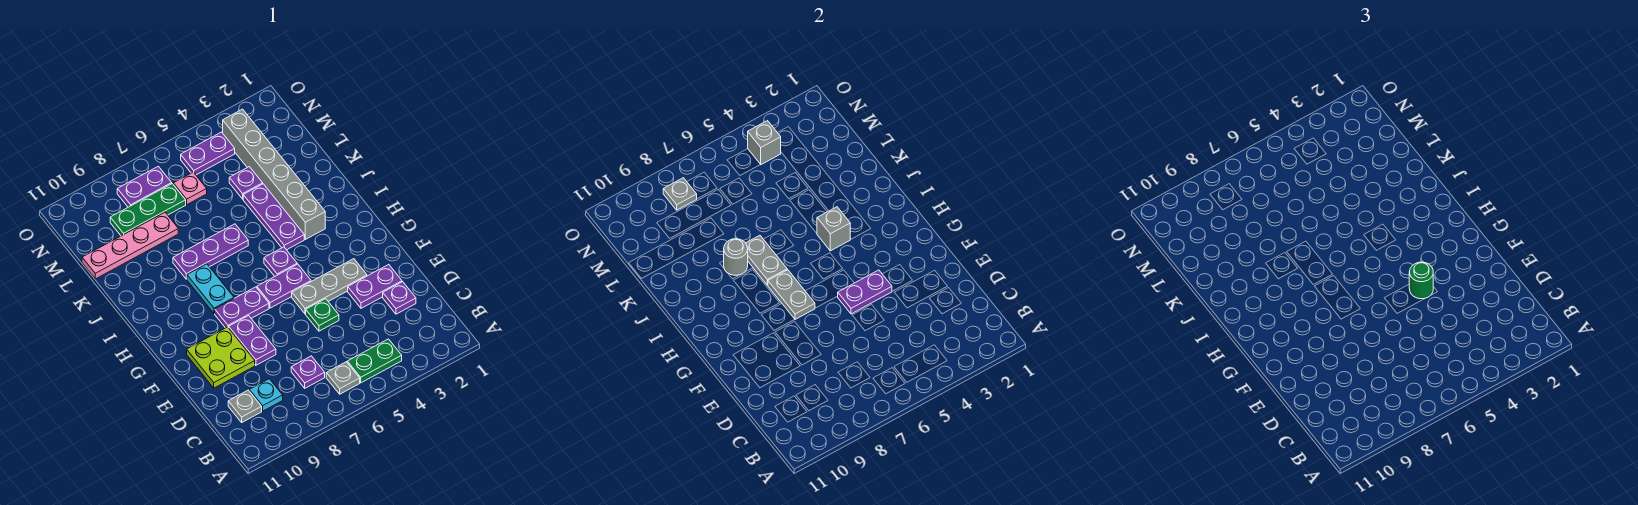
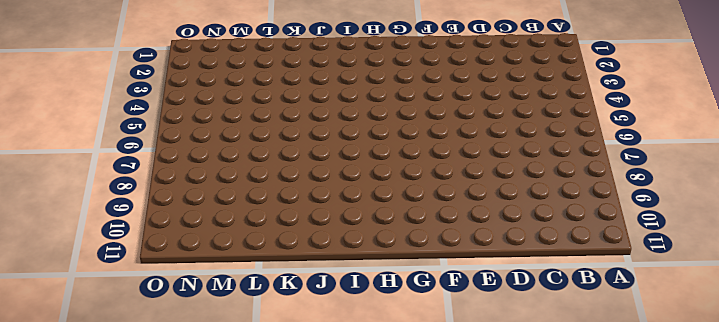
none -> green plate B4:B5 level 1
none -> grey plate B6 level 1
none -> purple plate C7 level 1
none -> cyan plate C9 level 1

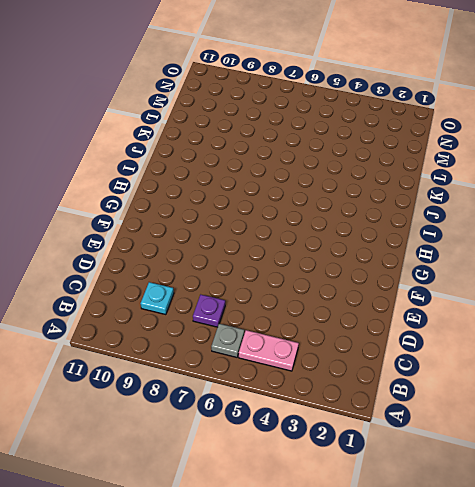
pink plate B4:B5 level 1 -> green plate B4:B5 level 1
none -> grey plate C10 level 1
none -> purple plate D2 level 1
none -> purple plate E2:E3 level 1
none -> green plate E5 level 1

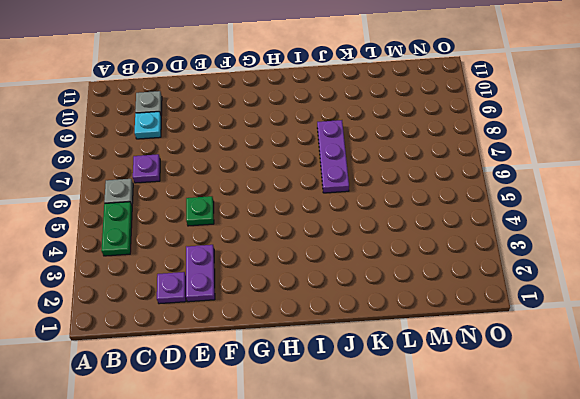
none -> purple plate E8:F8 level 1
none -> lime plate E9:F10 level 1
none -> grey plate F3:F5 level 1
none -> purple plate G5:G6 level 1

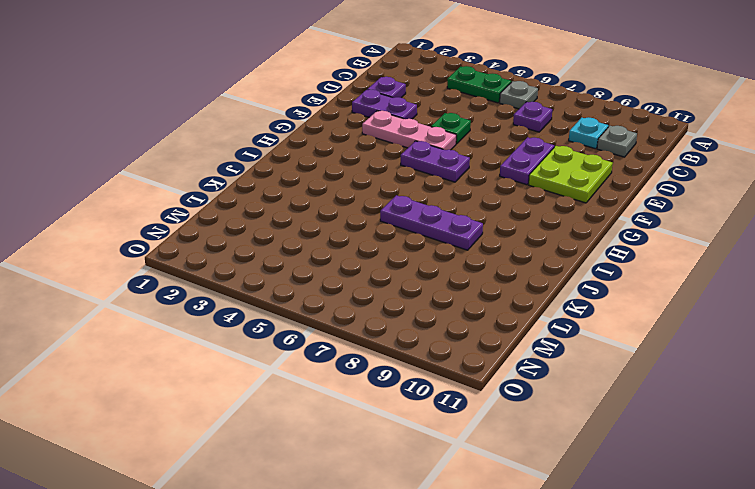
pink plate F3:F5 level 1 -> grey plate F3:F5 level 1
none -> purple plate G7:G8 level 1
none -> purple plate H5 level 1
none -> cyan plate H8:I8 level 1
none -> grey brick I3:N3 level 1

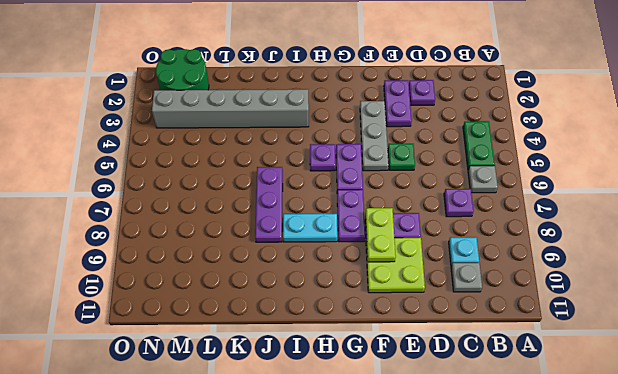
lime plate F8:F9 level 2 -> none
green round brick M1:N2 level 1 -> none
none -> purple plate I4:K4 level 1
none -> purple plate L4 level 1
none -> pink plate L8:L11 level 1
none -> pink plate M6 level 1

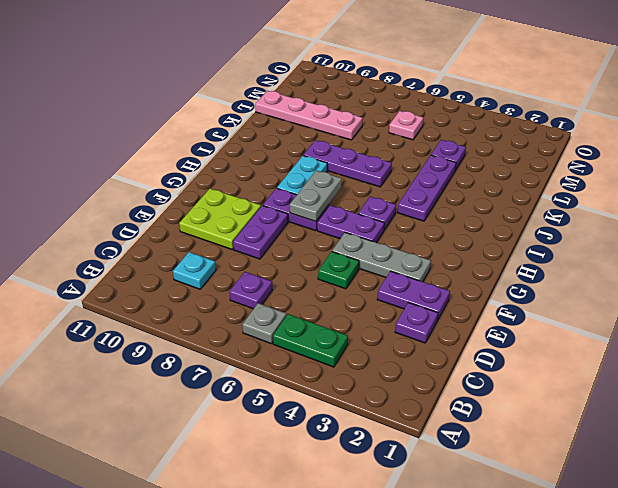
none -> grey plate C10 level 1
none -> grey brick I3:N3 level 1
none -> green plate M7:M9 level 1
none -> purple plate N4:N5 level 1

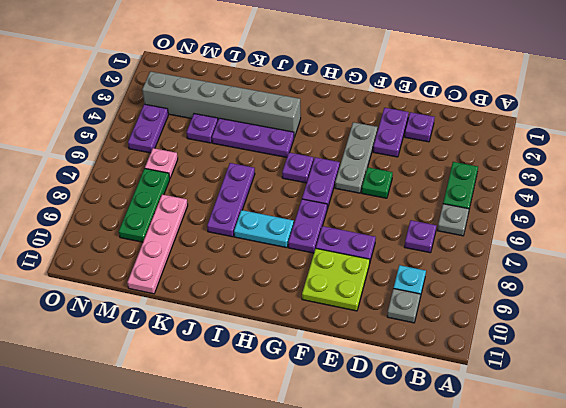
none -> purple plate N7:N8 level 1
none -> purple plate F4:F5 level 2
none -> grey plate G7:H7 level 2
none -> grey brick I4 level 2

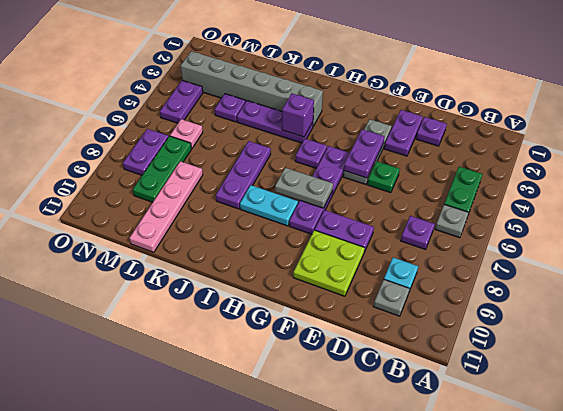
purple brick I4 level 2 -> grey brick I4 level 2
none -> grey plate I7:J7 level 2
none -> grey round brick J8 level 2
none -> grey brick N4 level 2
none -> grey plate N8 level 2

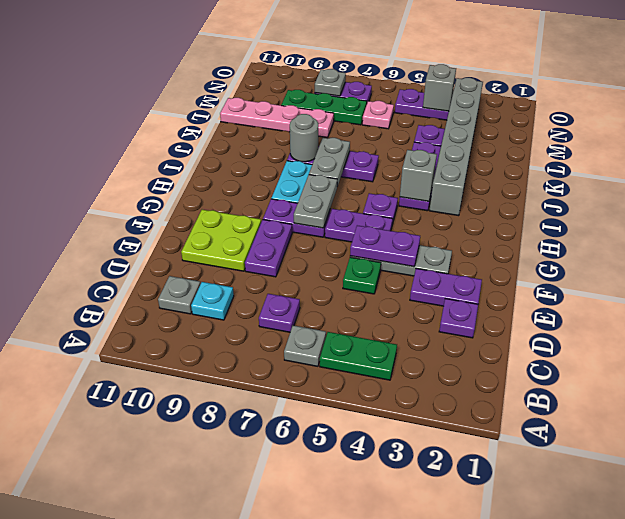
none -> green round brick F4 level 3

